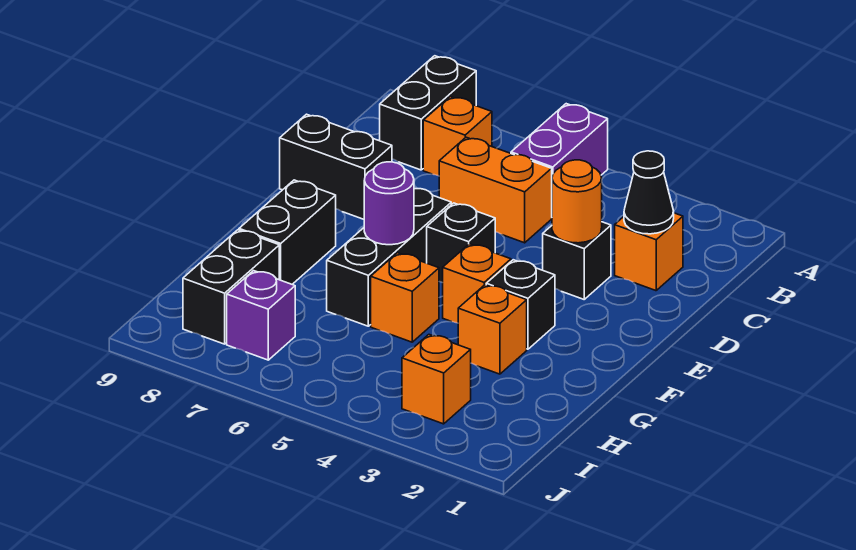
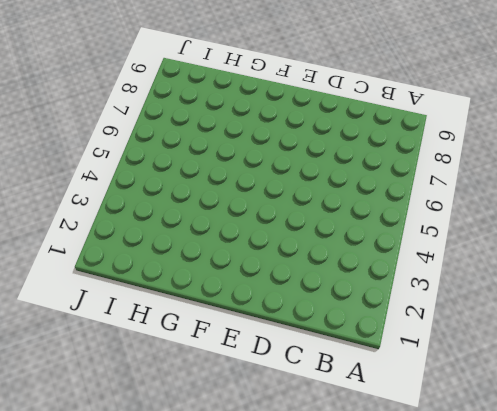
none -> purple brick A5:B5 level 1
none -> black brick A8:B8 level 1
none -> orange brick B7 level 1

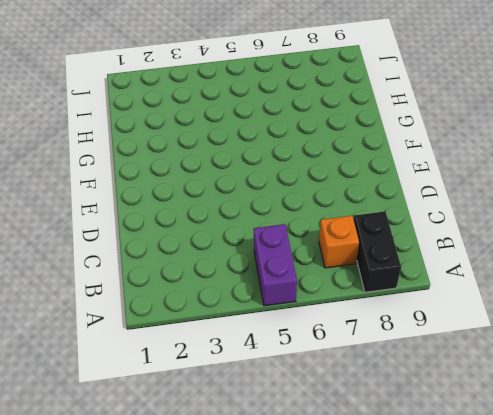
none -> orange brick C2 level 1
none -> orange brick C5:C6 level 1
none -> black brick D3 level 1

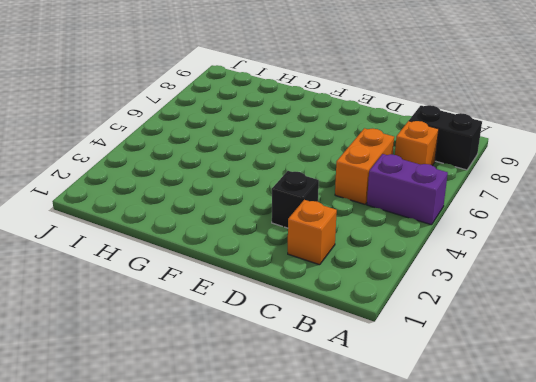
none -> black brick D8:D9 level 1
none -> black brick E5 level 1
none -> black brick E6:G6 level 1

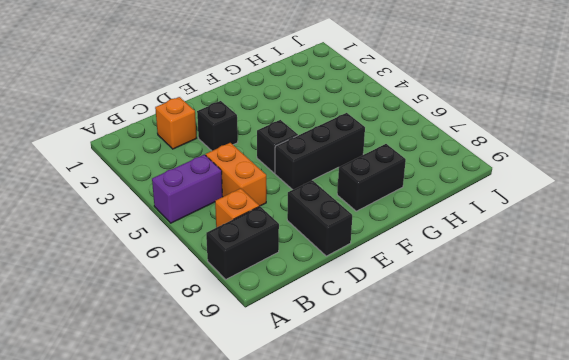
none -> black brick F3 level 1
none -> orange brick F4 level 1
none -> orange brick G3 level 1

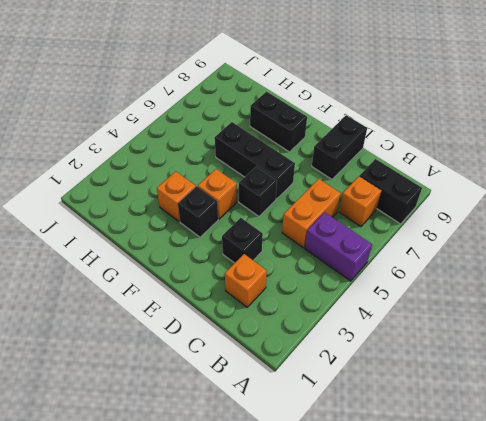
none -> orange brick G5 level 1
none -> black brick H8:I8 level 1
none -> orange brick I3 level 1

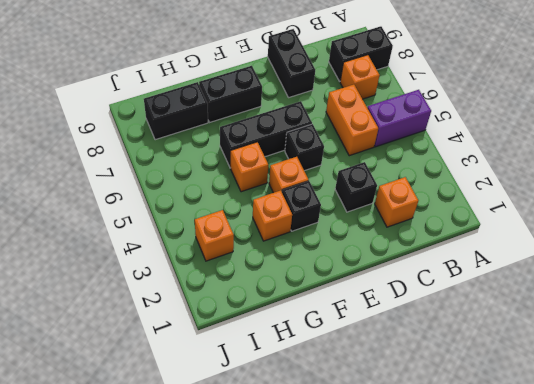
none -> purple brick I7 level 1
none -> black cone C2 level 2
none -> orange round brick D3 level 2

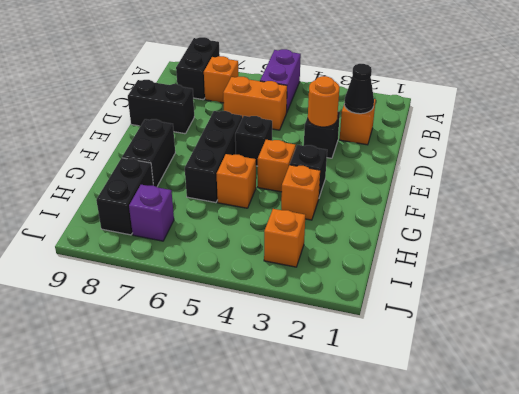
none -> purple round brick F6 level 2

